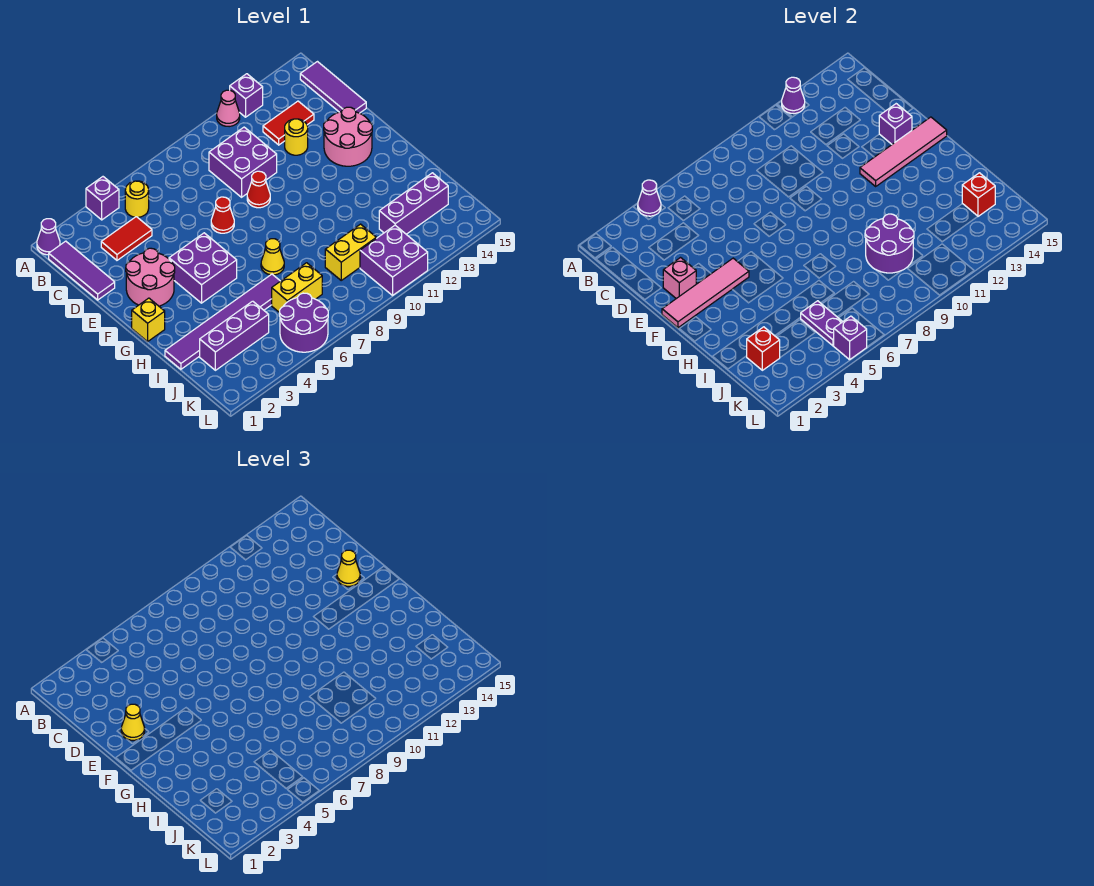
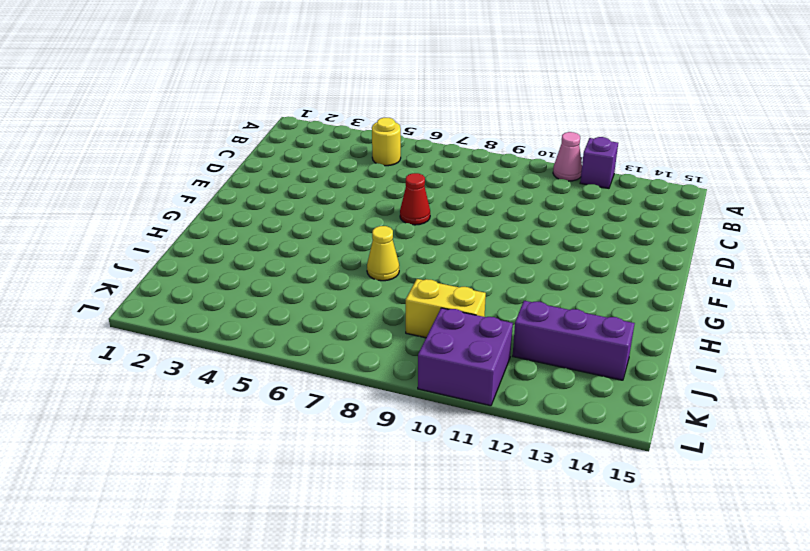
none -> purple cone A1 level 1
none -> purple brick A4 level 1
none -> purple tile B1:D1 level 1
none -> purple tile B15:D15 level 1

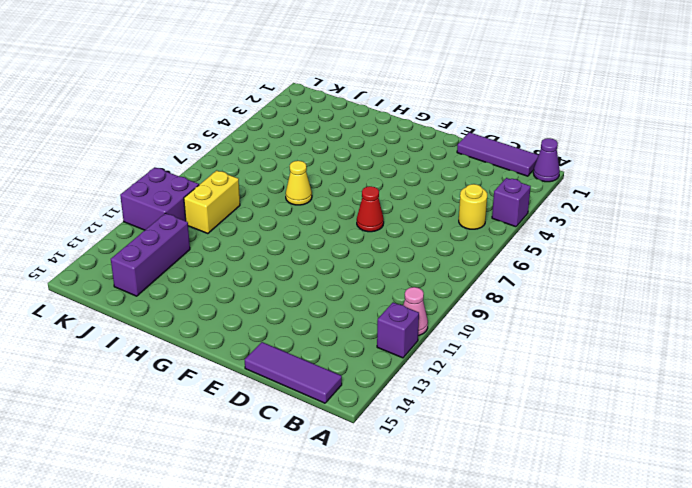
none -> red tile C3:C4 level 1
none -> purple brick C9:D10 level 1
none -> red tile C12:C13 level 1
none -> yellow round brick D12 level 1

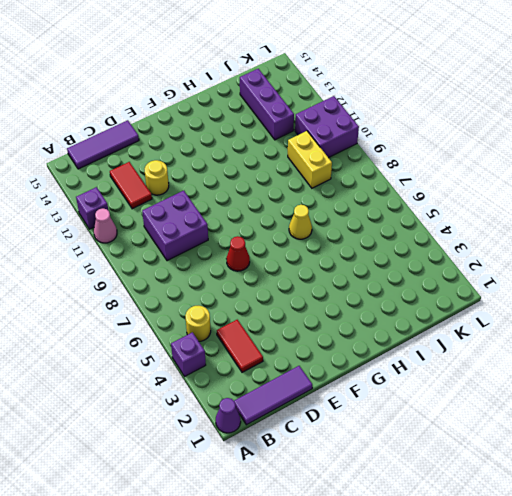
none -> pink round brick E2:F3 level 1
none -> red cone E9 level 1
none -> pink round brick E13:F14 level 1
none -> purple brick F4:G5 level 1

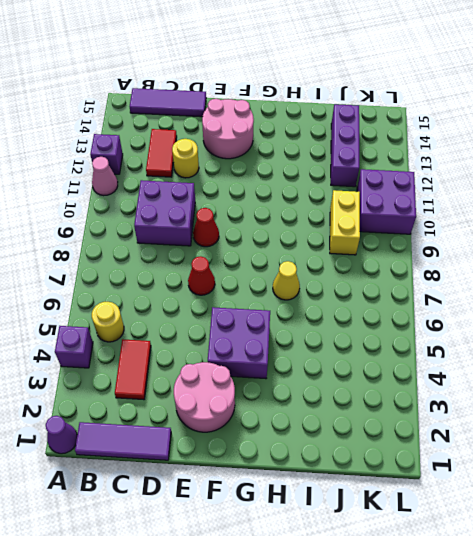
none -> yellow brick G1 level 1
none -> purple tile I1:I6 level 1
none -> purple brick J2:J4 level 1
none -> yellow brick J6:J7 level 1

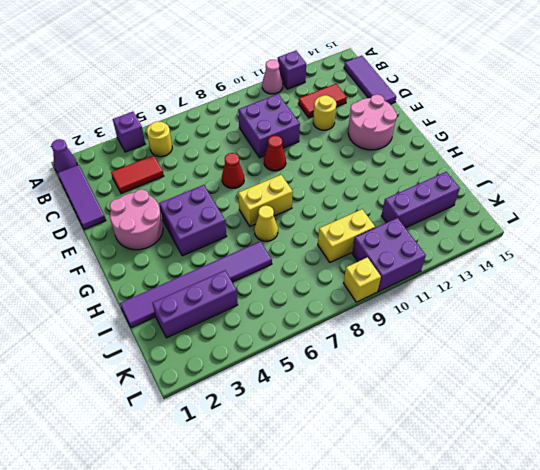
yellow brick G7:G8 level 1 -> yellow brick J6:J7 level 1
yellow brick L9 level 1 -> yellow brick G1 level 1
none -> purple round brick K5:L6 level 1
none -> purple cone A4 level 2
none -> purple cone A12 level 2
none -> pink brick E2 level 2

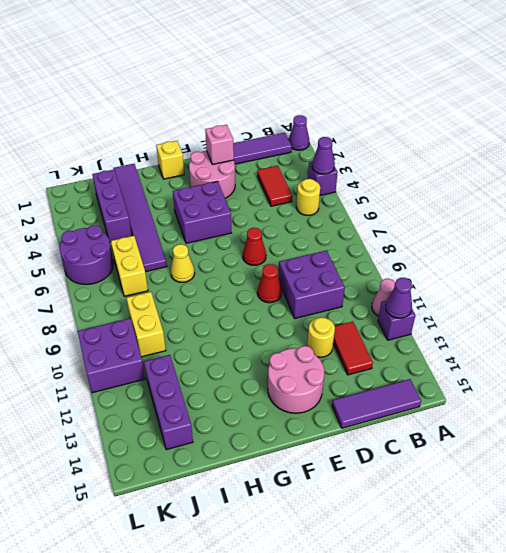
none -> purple brick E14 level 2
none -> pink tile F1:F4 level 2
none -> pink tile F12:F15 level 2
none -> purple round brick I9:J10 level 2

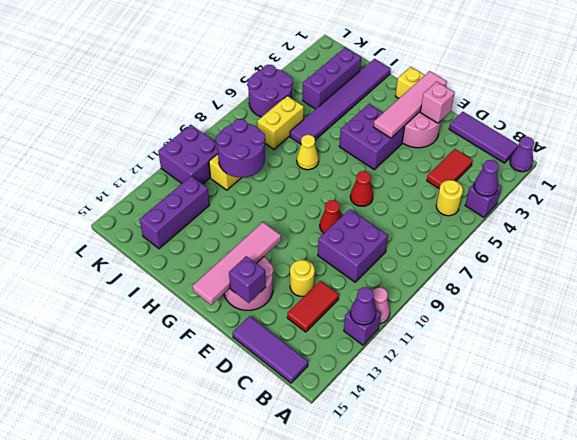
none -> red brick J2 level 2
none -> purple plate J5:K5 level 2
none -> red brick J14 level 2
none -> purple brick L5 level 2

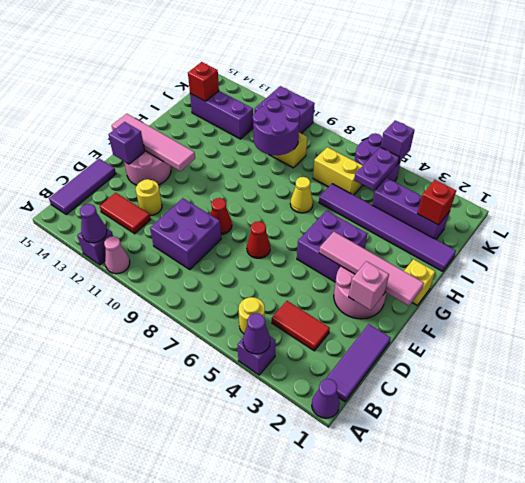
none -> yellow cone E2 level 3
none -> yellow cone E14 level 3

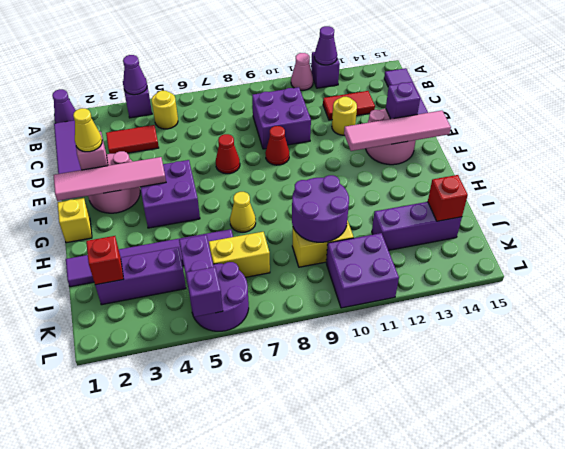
none -> yellow cone E14 level 3

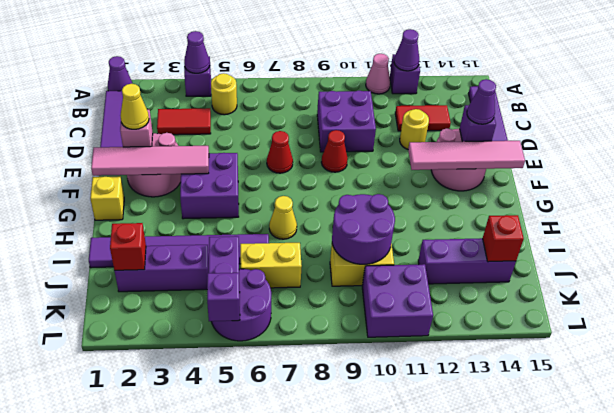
purple cone E14 level 3 -> yellow cone E14 level 3

